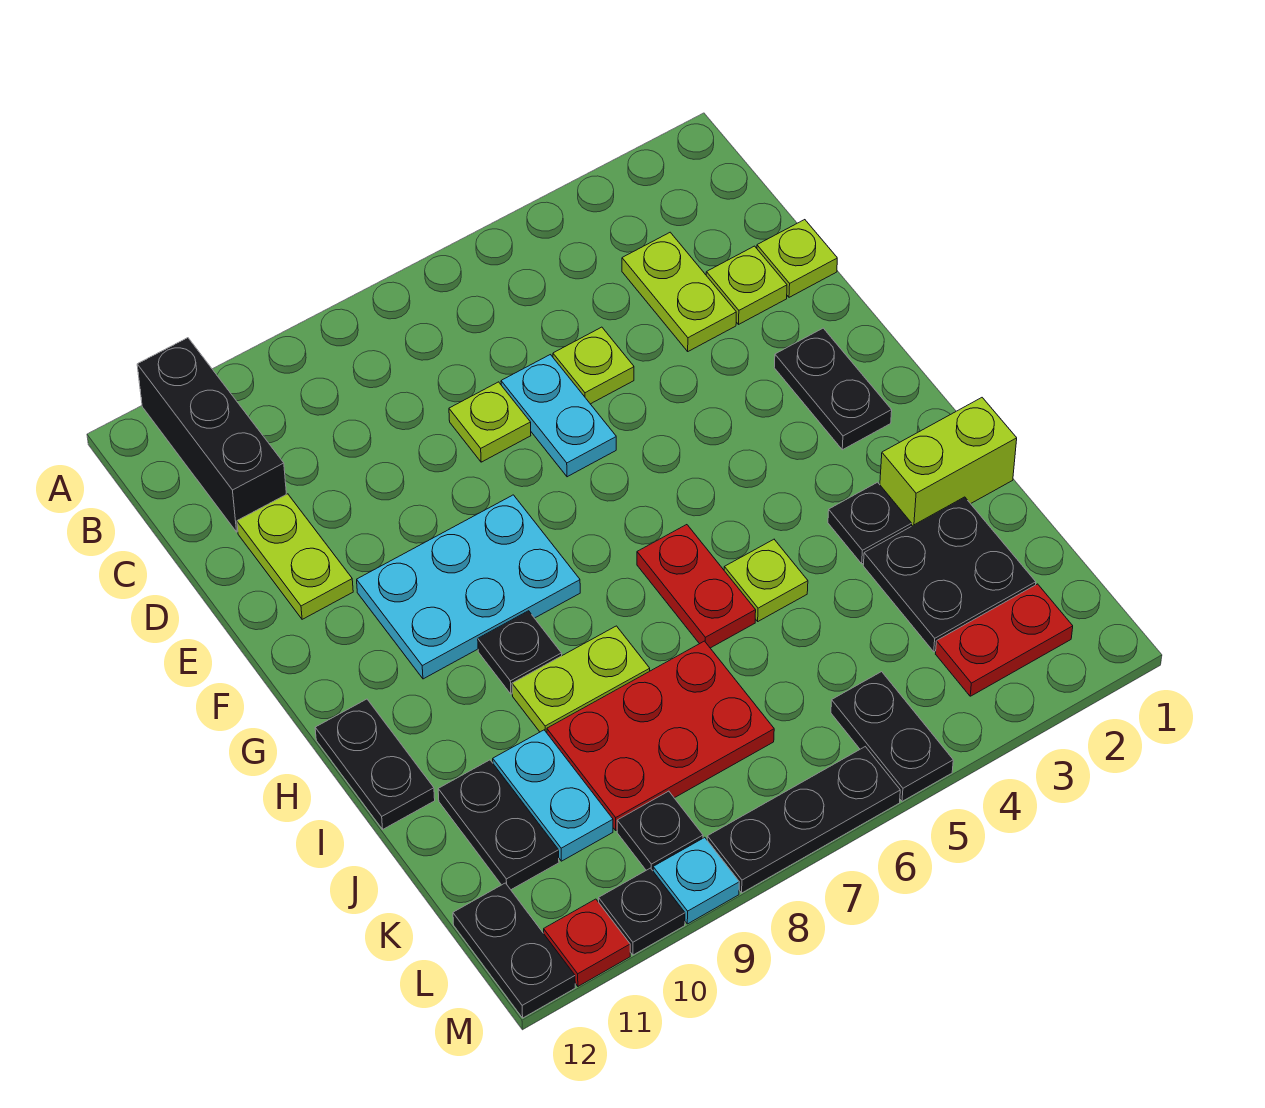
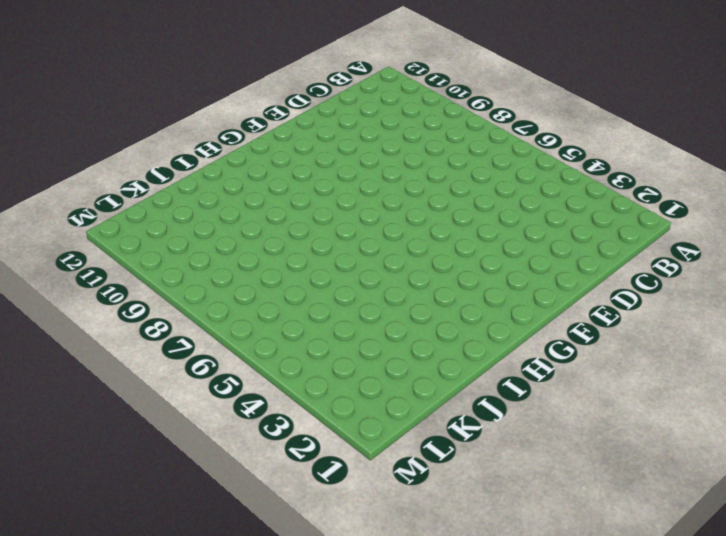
none -> black brick A11:C11 level 1
none -> lime plate C3:D3 level 1
none -> lime plate D1 level 1

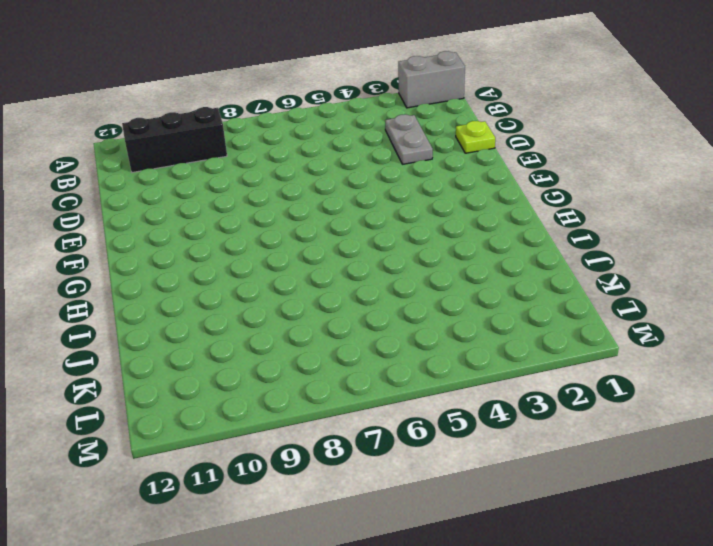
grey brick A1:A2 level 1 -> none
black brick B9:B11 level 1 -> black brick A11:C11 level 1
grey plate C3:D3 level 1 -> lime plate C3:D3 level 1
none -> lime plate D2 level 1
none -> lime plate D5 level 1
none -> cyan plate D6:E6 level 1

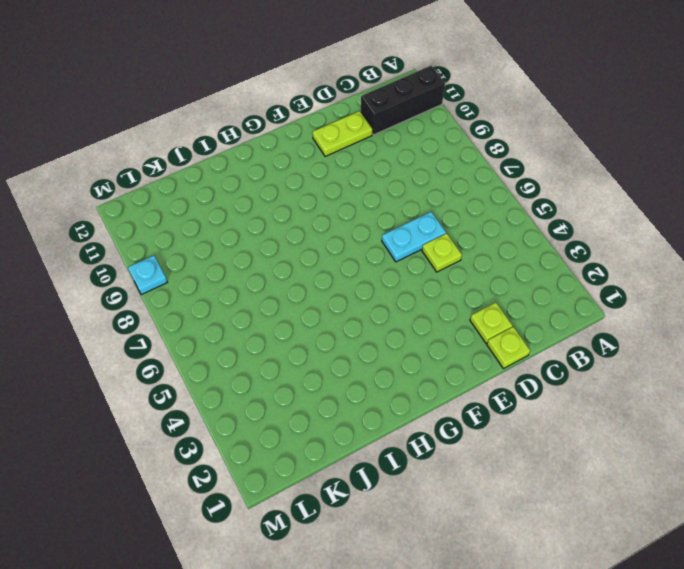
none -> lime plate C3:D3 level 1
none -> lime plate D7 level 1
none -> black plate F2:G2 level 1

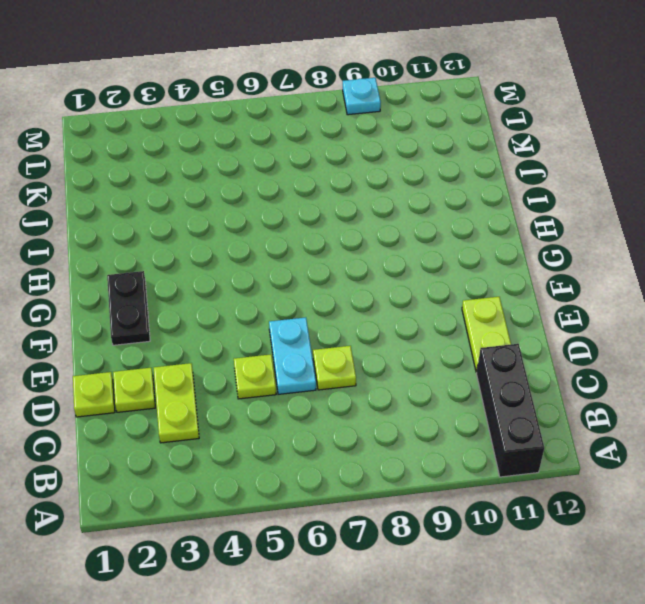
none -> cyan plate F8:G10 level 1
none -> red plate H6:I6 level 1
none -> black plate H9 level 1

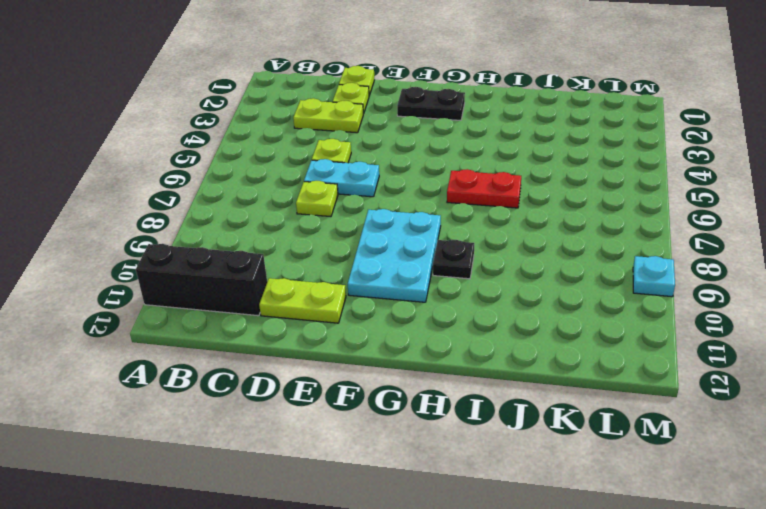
none -> black plate H12:I12 level 1
none -> lime brick I1:I2 level 1
none -> black plate I3 level 1

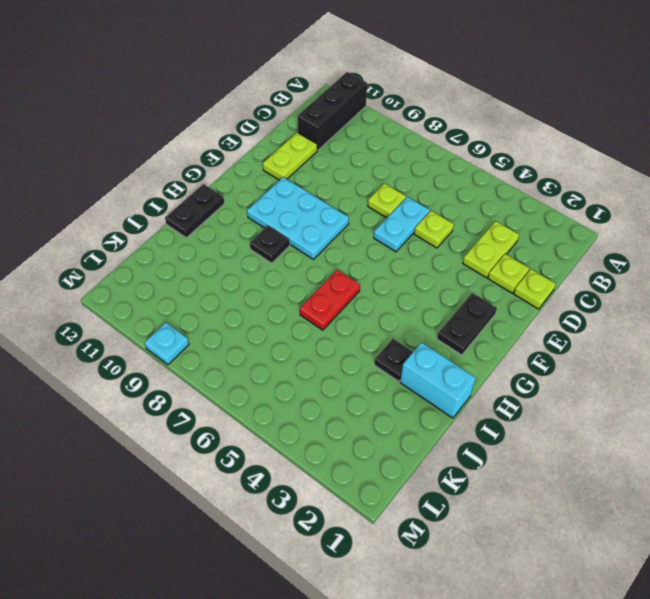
cyan brick I1:I2 level 1 -> lime brick I1:I2 level 1
none -> lime plate I5 level 1
none -> lime plate I8:I9 level 1
none -> black plate J2:K3 level 1

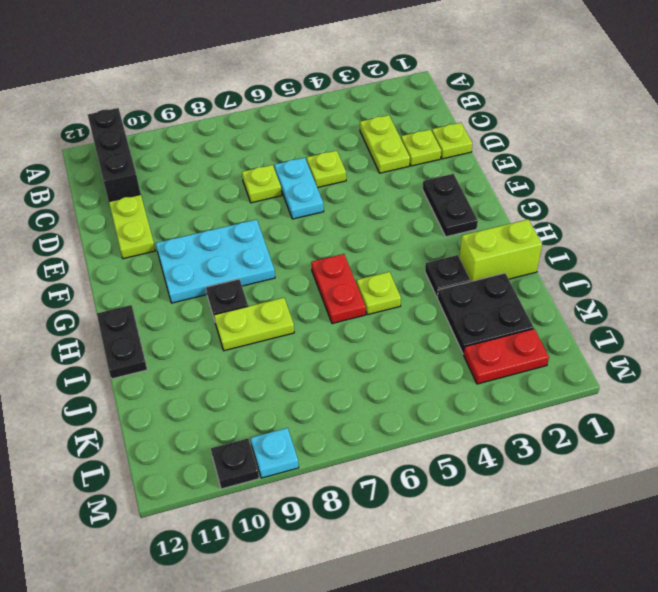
none -> red plate J7:K9 level 1
none -> cyan plate J10:K10 level 1
none -> black plate J11:K11 level 1

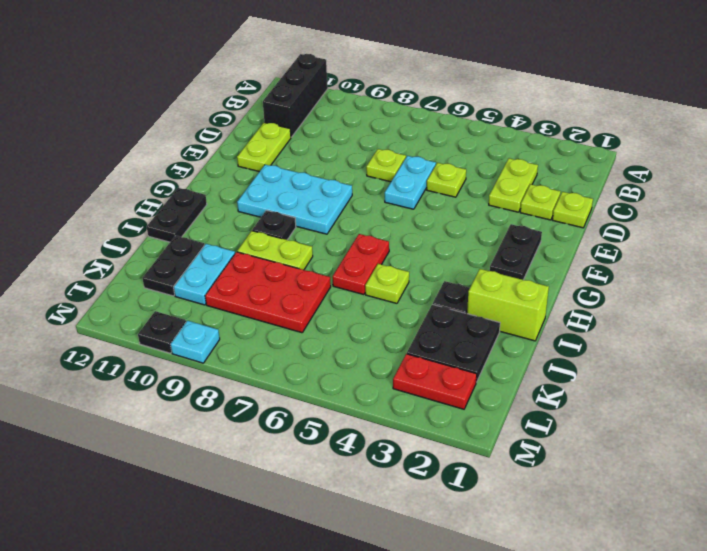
none -> black plate L5:M5 level 1
none -> black plate L9 level 1
none -> black plate L12:M12 level 1

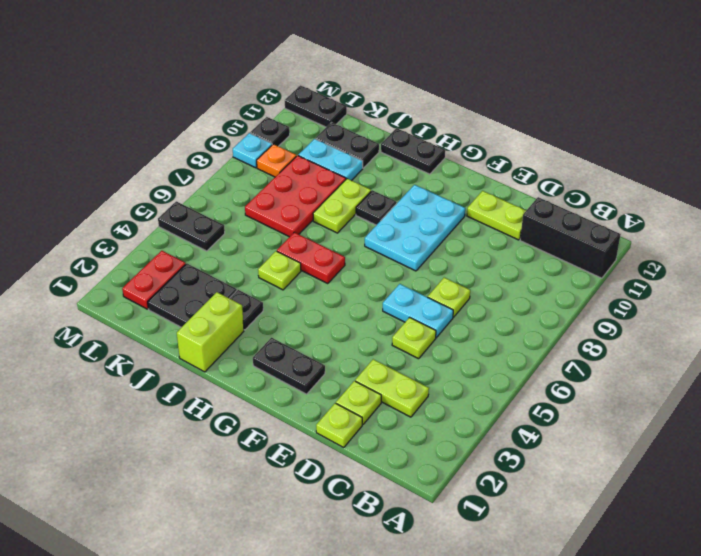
orange plate L9 level 1 -> black plate L9 level 1
none -> black plate M6:M8 level 1
none -> red plate M11 level 1

